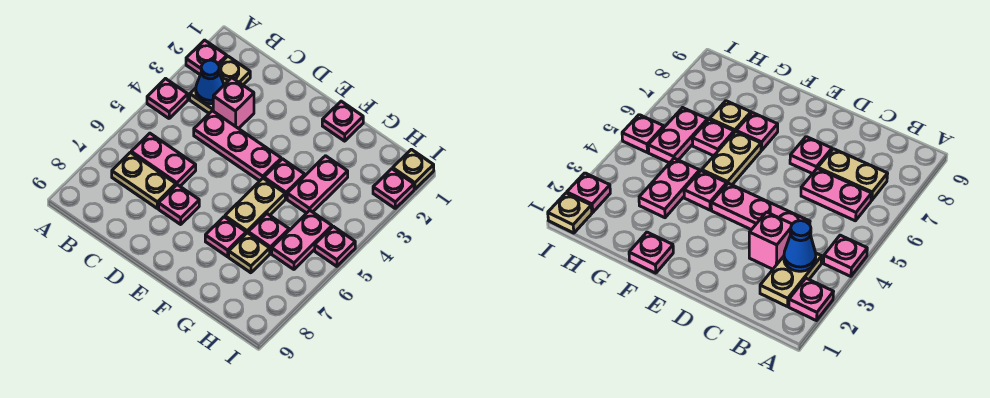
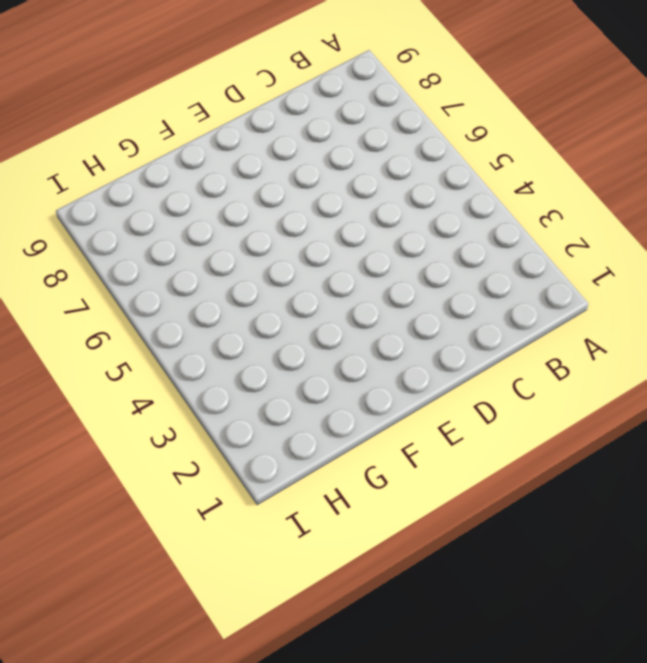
none -> pink plate A2 level 1
none -> pink plate A4 level 1
none -> tan plate B2:B3 level 1

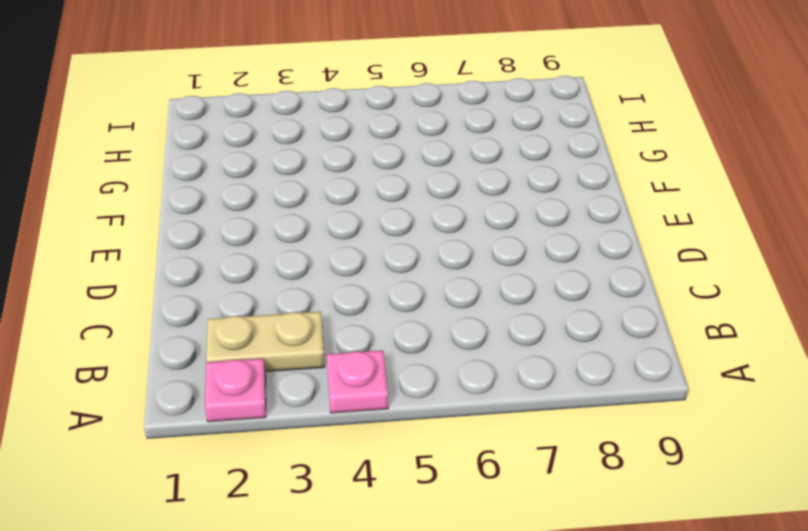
none -> pink plate B6:C6 level 1
none -> tan plate B7:C7 level 1
none -> pink brick C3 level 1

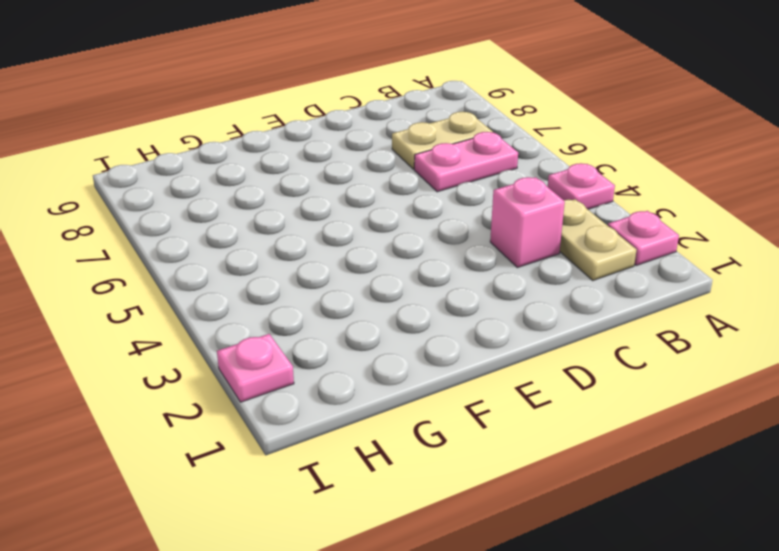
none -> pink plate C4:E4 level 1
none -> pink plate D7 level 1
none -> pink plate F1 level 1

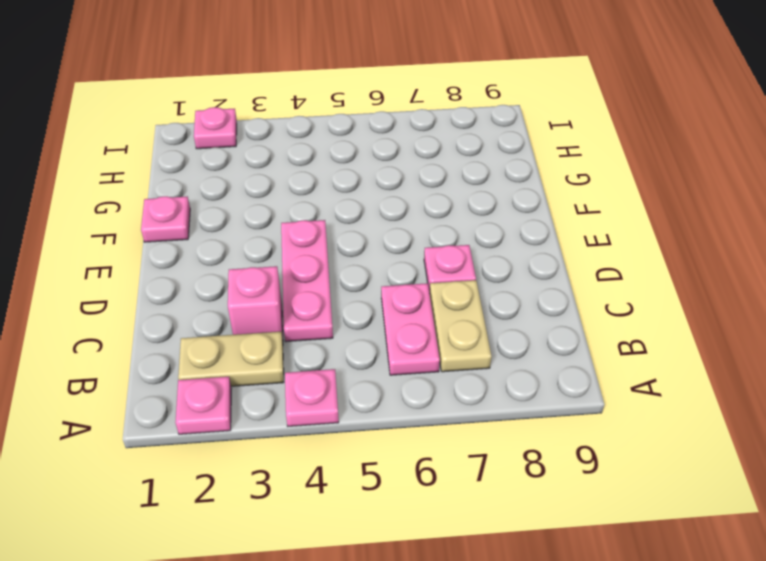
none -> pink plate F4 level 1
none -> tan plate F5:F6 level 1
none -> pink plate F7 level 1

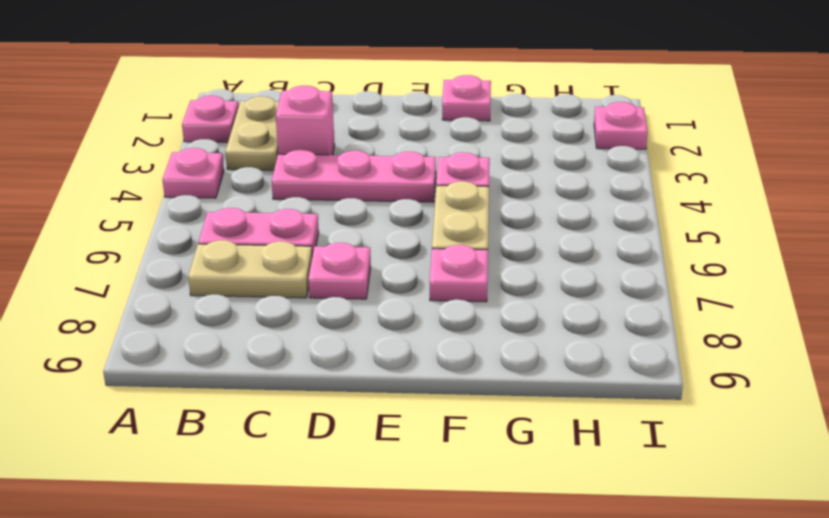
none -> pink plate G3:G4 level 1
none -> pink plate G6 level 1
none -> tan plate G7 level 1

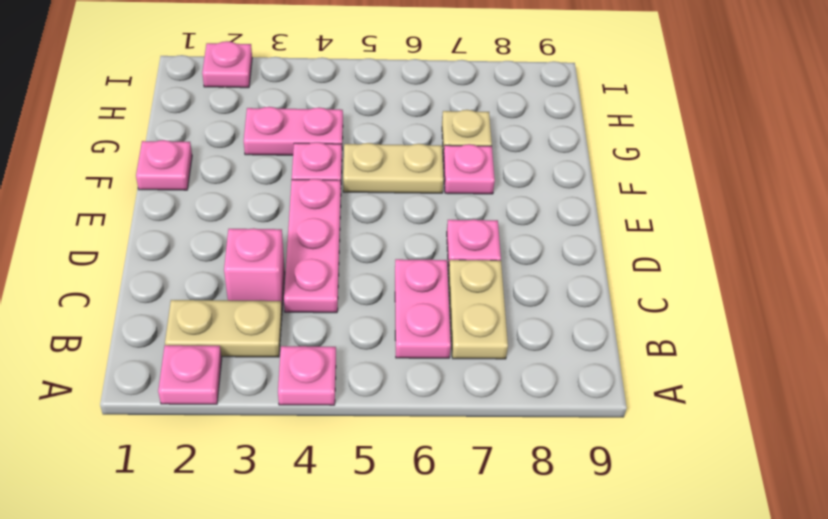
none -> pink plate G6 level 1
none -> pink plate H5:H6 level 1
none -> tan plate I1 level 1

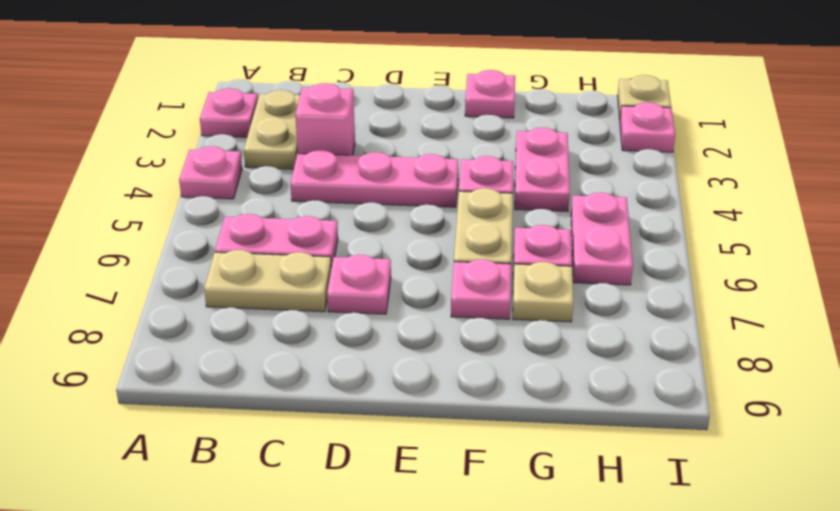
none -> pink plate I5 level 1
none -> blue cone B3 level 2

